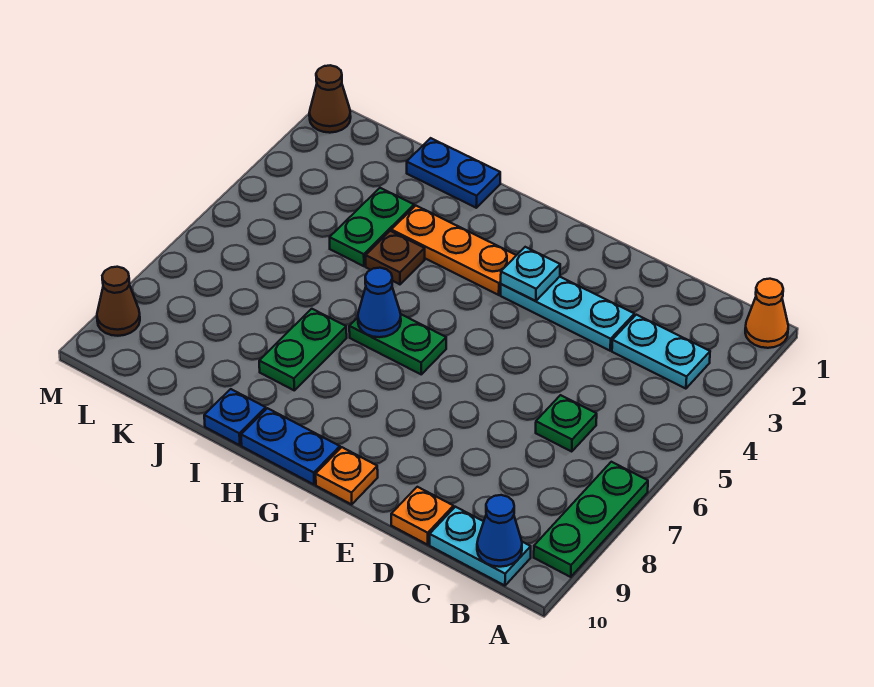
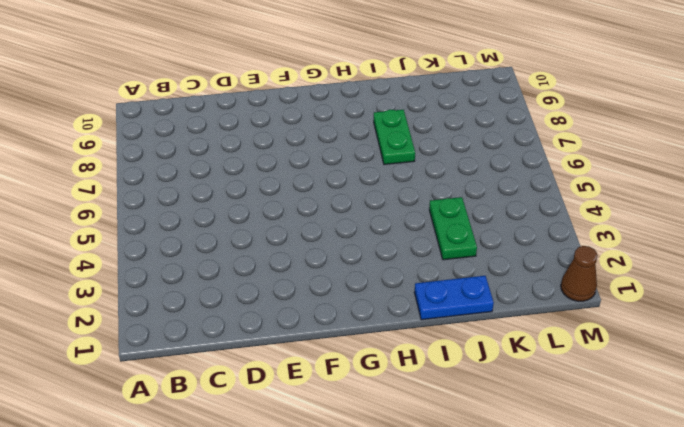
none -> orange cone A1 level 1
none -> green plate A7:A9 level 1
none -> cyan plate B3:C3 level 1

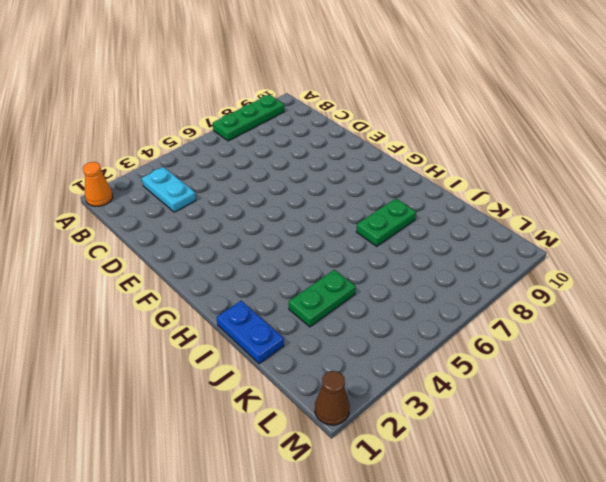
none -> cyan plate B10:C10 level 1
none -> green plate C6 level 1
none -> cyan plate D3:F3 level 1

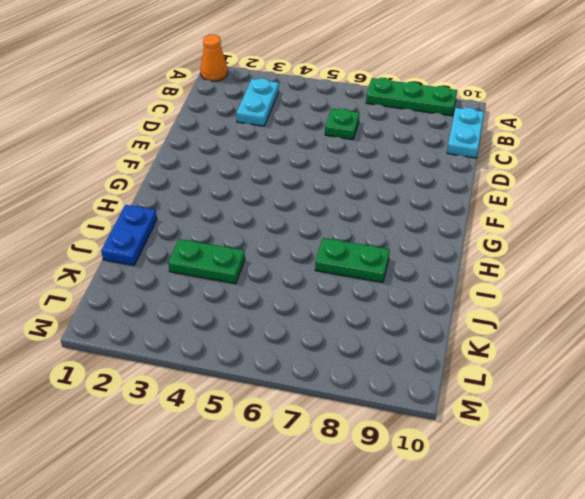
none -> cyan plate D3:F3 level 1
none -> orange plate D10 level 1
none -> orange plate F10 level 1

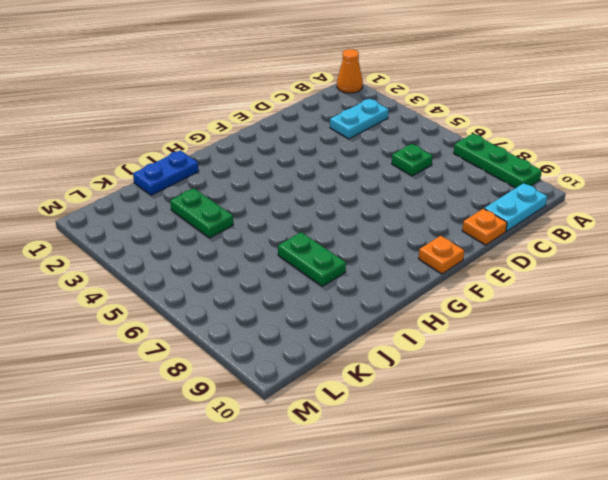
none -> cyan plate D3:F3 level 1
none -> orange plate G3:I3 level 1
none -> green plate G6:H6 level 1

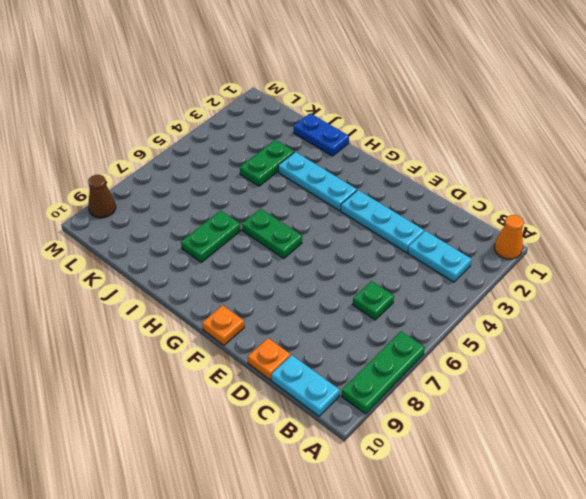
cyan plate G3:I3 level 1 -> orange plate G3:I3 level 1
none -> blue plate G10:H10 level 1
none -> brown plate I4 level 1
none -> blue plate I10 level 1

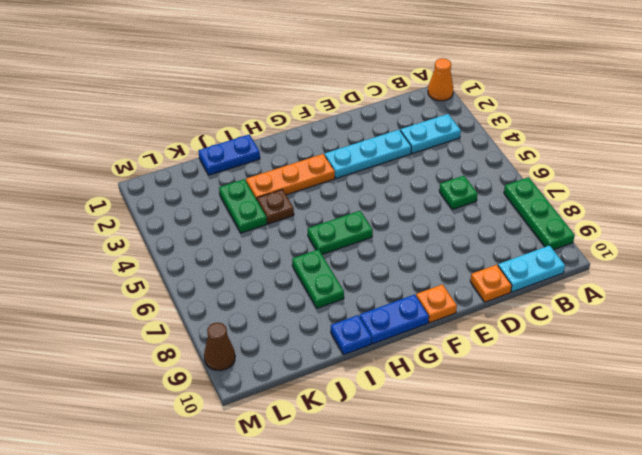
none -> brown cone M1 level 1
none -> blue cone B10 level 2
none -> cyan plate F3 level 2

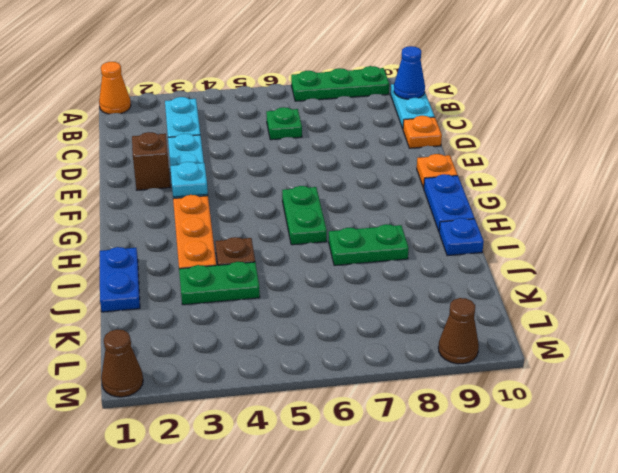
brown brick E2 level 1 -> none
none -> blue cone H6 level 2

